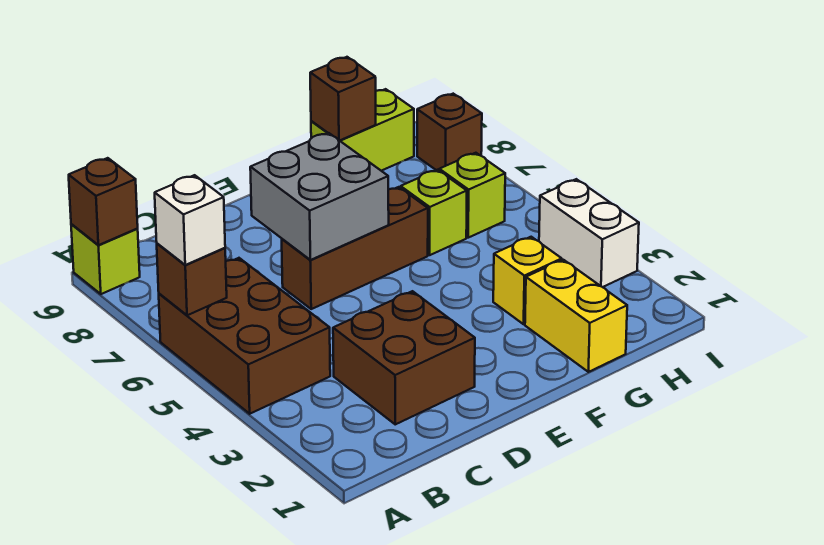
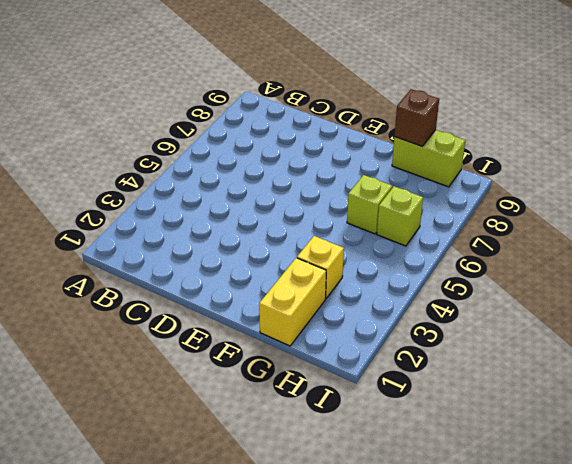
none -> brown brick A4:B6 level 1
none -> lime brick A9 level 1
none -> brown brick C2:D3 level 1

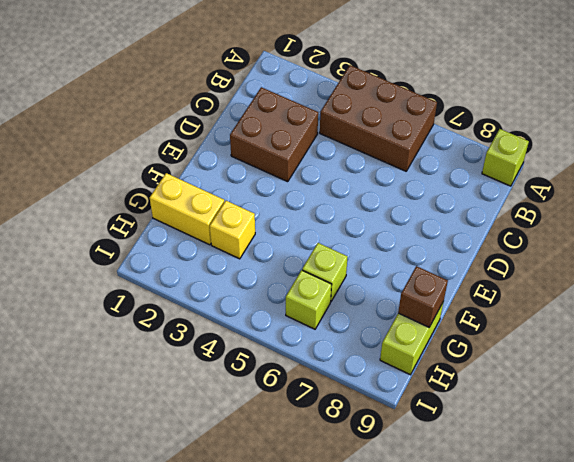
none -> brown brick D6:F6 level 1
none -> white brick I3:I4 level 1
none -> brown brick I8 level 1

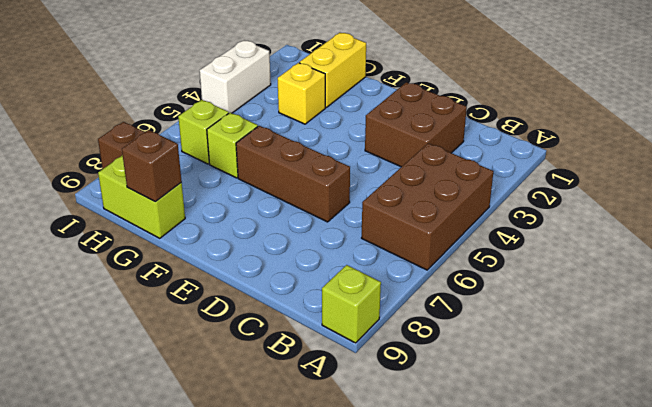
none -> brown brick A6 level 2
none -> brown brick A9 level 2
none -> grey brick D6:E7 level 2

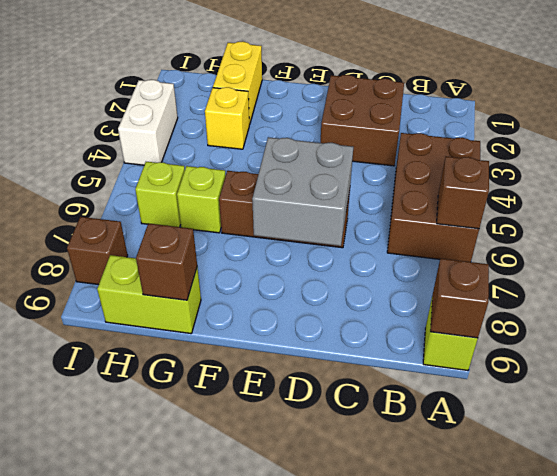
none -> white brick A6 level 3

